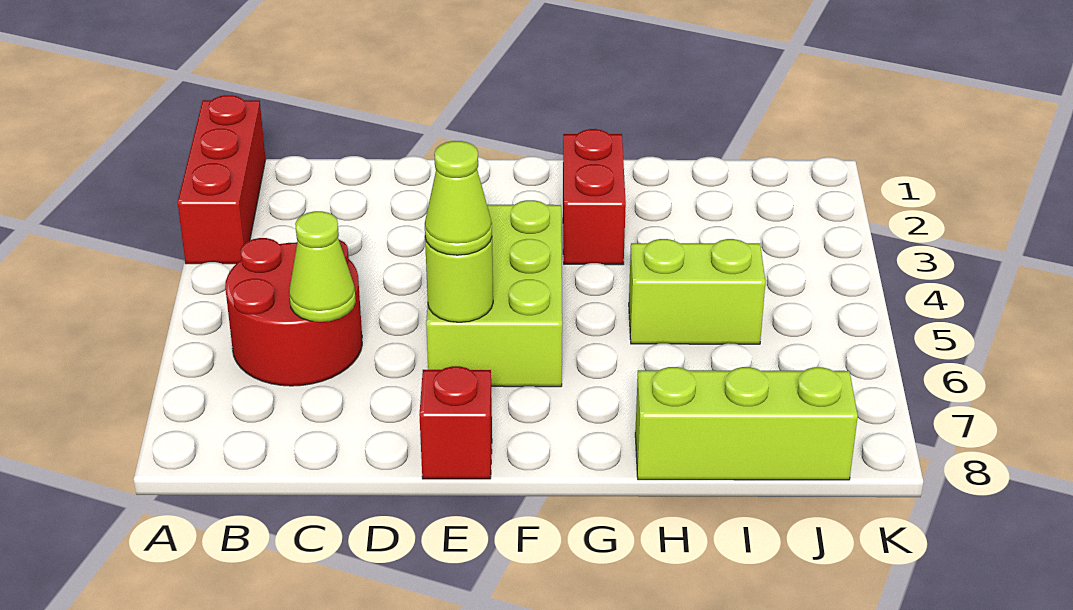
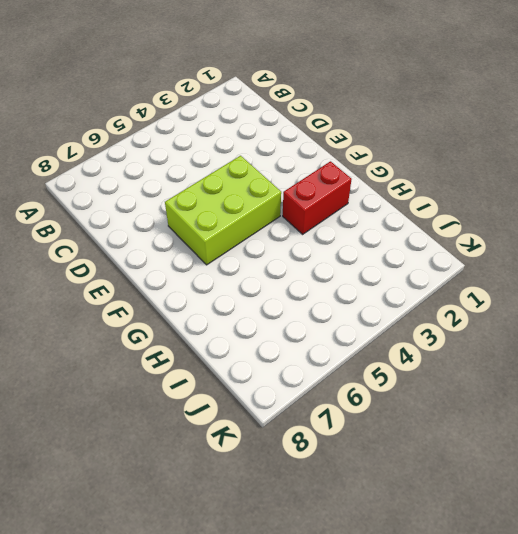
none -> red brick A1:A3 level 1
none -> red round brick B5:C6 level 1

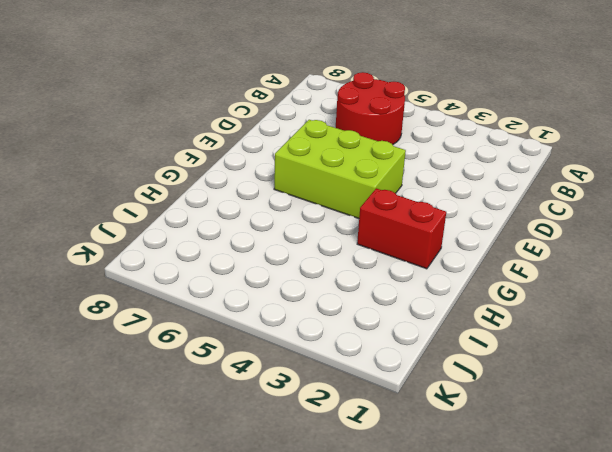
none -> red brick A1:A3 level 1
none -> red brick E8 level 1

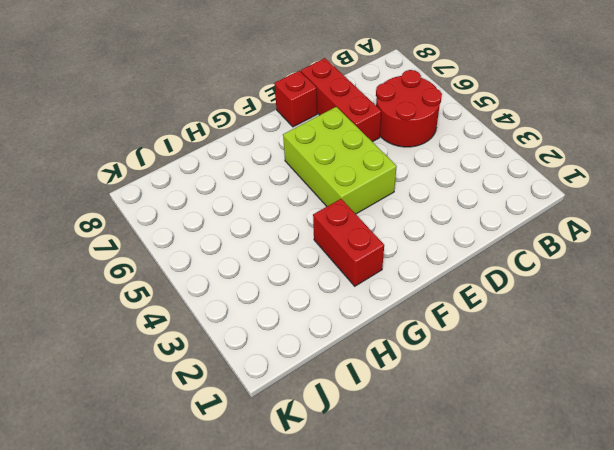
red brick D6:D8 level 1 -> red brick A1:A3 level 1
none -> lime brick H5:I5 level 1
none -> lime brick H8:J8 level 1

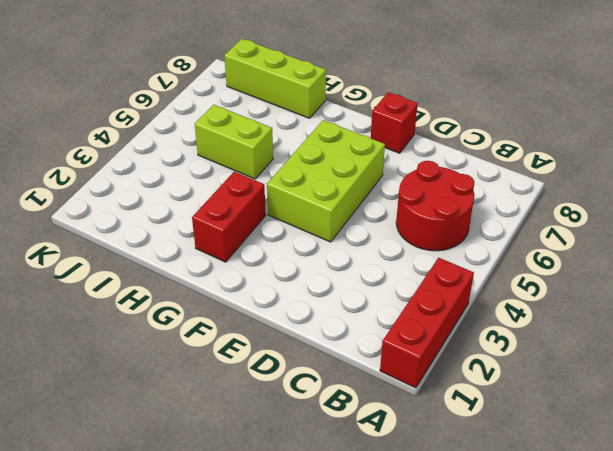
none -> lime cone C6 level 2
none -> lime round brick E6 level 2

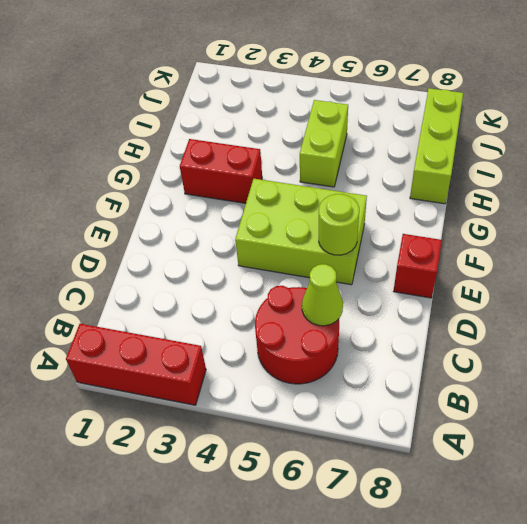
none -> lime cone E6 level 3

